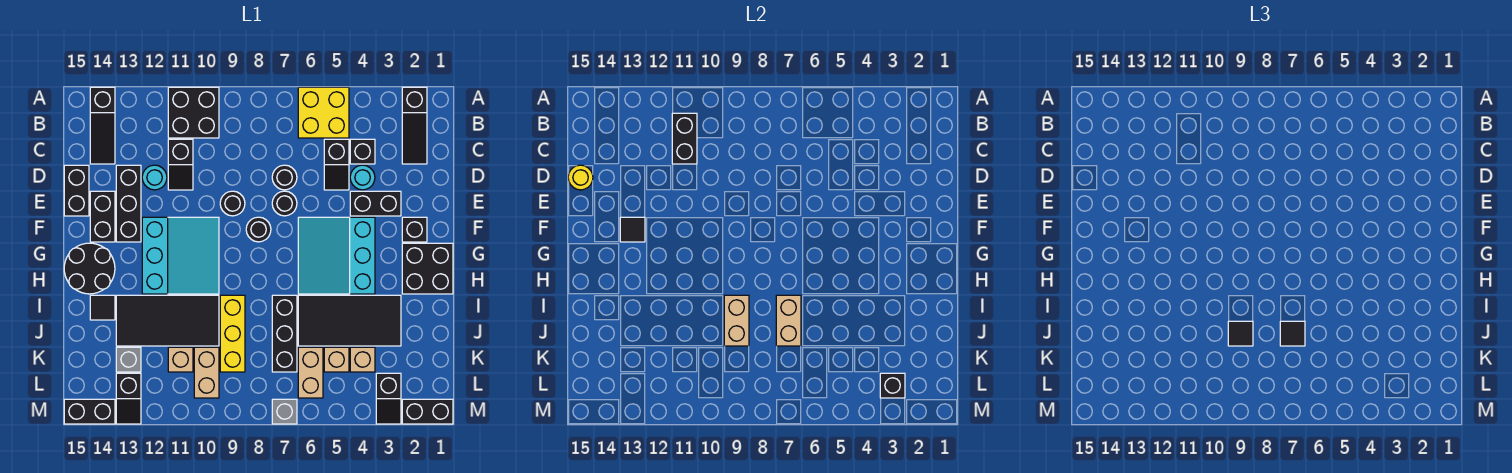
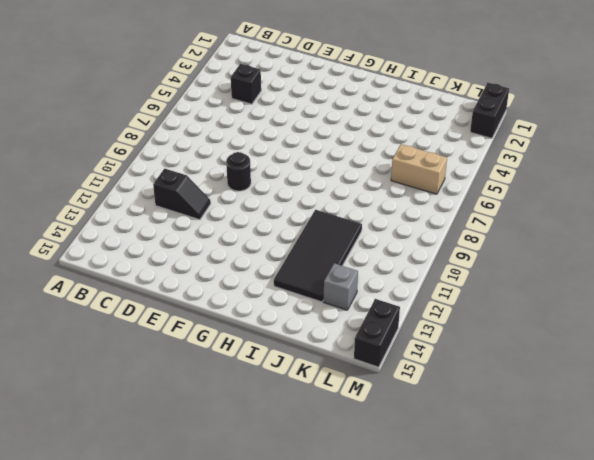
none -> black slope A2:C2 level 1 top A
none -> yellow brick A5:B6 level 1
none -> black brick A10:B11 level 1
none -> black slope A14:C14 level 1 top A

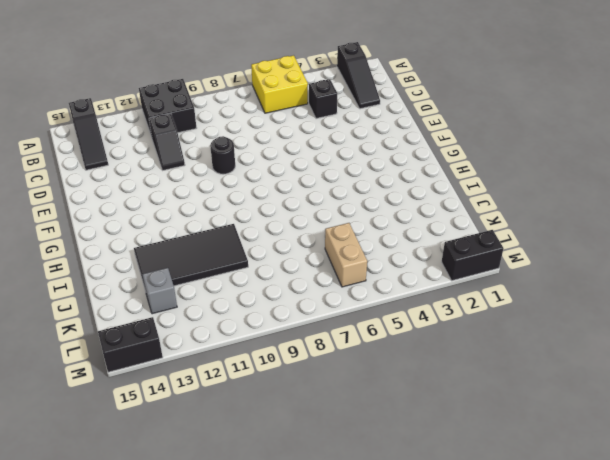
none -> black slope C5:D5 level 1 top C
none -> cyan round brick D4 level 1
none -> black round brick D7 level 1
none -> cyan round brick D12 level 1

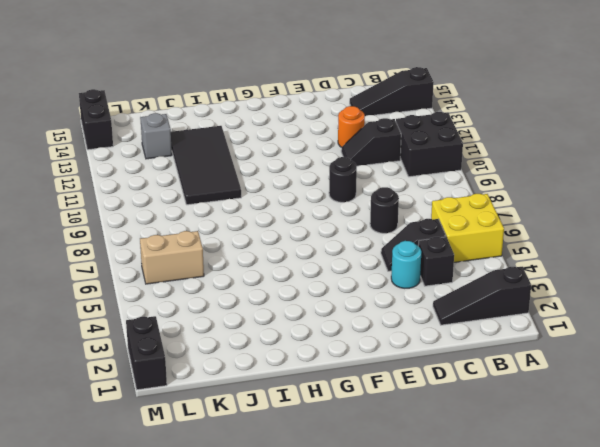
orange round brick D12 level 1 -> cyan round brick D12 level 1
none -> black brick D13:F13 level 1
none -> black brick D15:E15 level 1
none -> black brick E3:E4 level 1
none -> black round brick E7 level 1

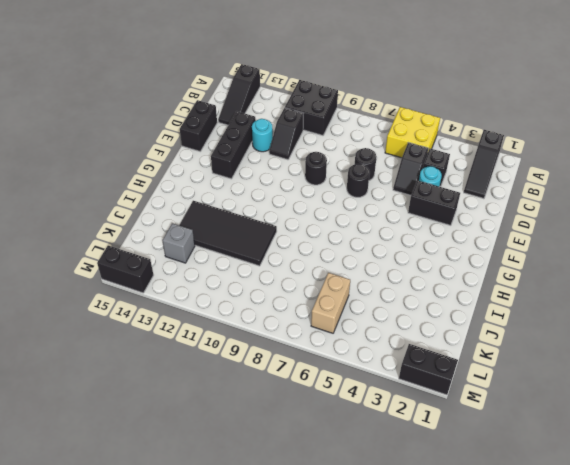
none -> black brick E14:F14 level 1
none -> black brick F2 level 1
none -> cyan slope F4:H6 level 1 top 4
none -> black round brick F8 level 1

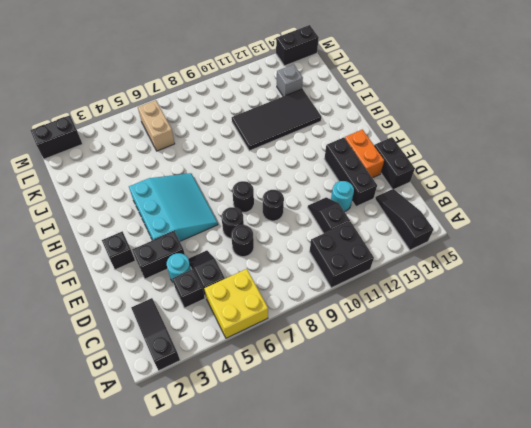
orange brick E14:F14 level 1 -> black brick E14:F14 level 1
none -> cyan slope F10:H12 level 1 top 12
none -> black brick G1:H2 level 1
none -> black round brick G14:H15 level 1
none -> black tile I3:J6 level 1

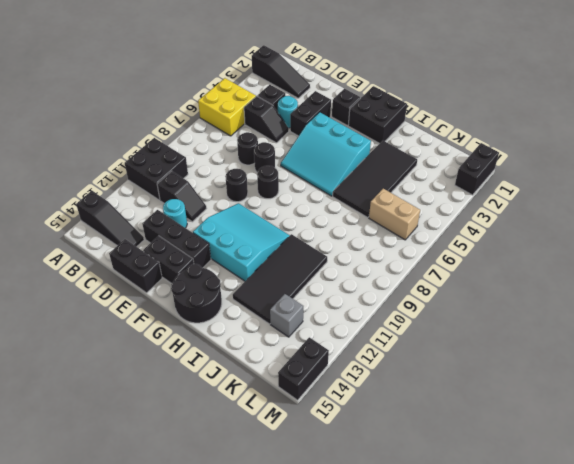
none -> black brick I7:K7 level 1
none -> yellow brick I9:K9 level 1
none -> black tile I14 level 1
none -> tan brick K4 level 1

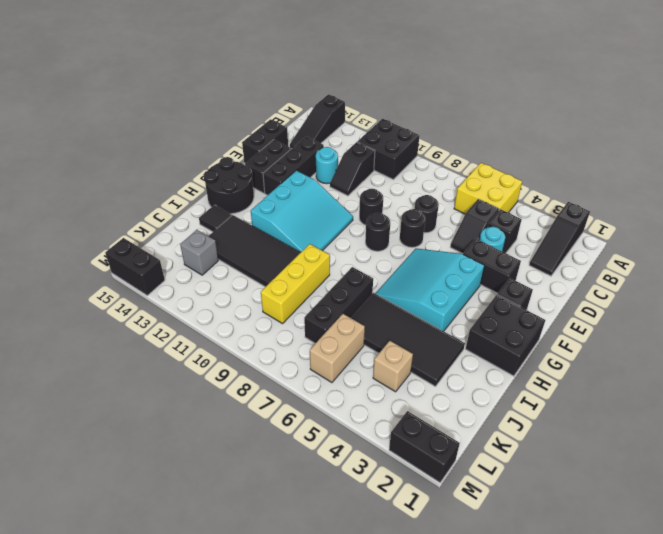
none -> tan brick K5 level 1
none -> tan brick K10:L10 level 1
none -> tan brick K11 level 1
none -> black slope L3:M3 level 1 top L

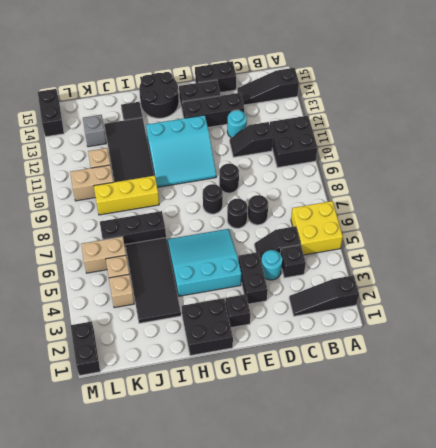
none -> black slope L3:M3 level 1 top L
none -> black slope L13:M13 level 1 top L
none -> grey brick M7 level 1
none -> black brick B11:C11 level 2

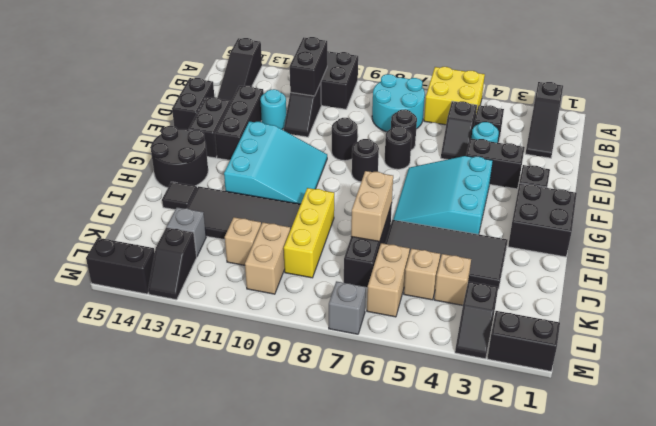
cyan round brick B7:C8 level 1 -> none
none -> yellow round brick D15 level 2
none -> black tile F13 level 2
none -> tan brick I9:J9 level 2
none -> black brick L3 level 2

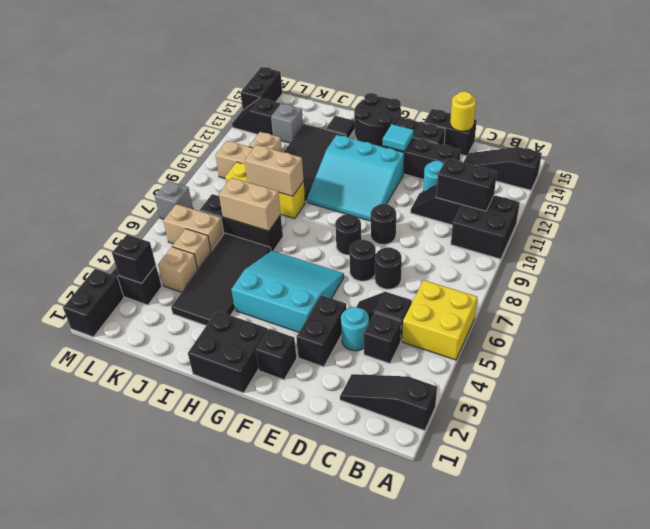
cyan tile F13 level 2 -> black tile F13 level 2
none -> black tile J7 level 3
none -> black tile J9 level 3

